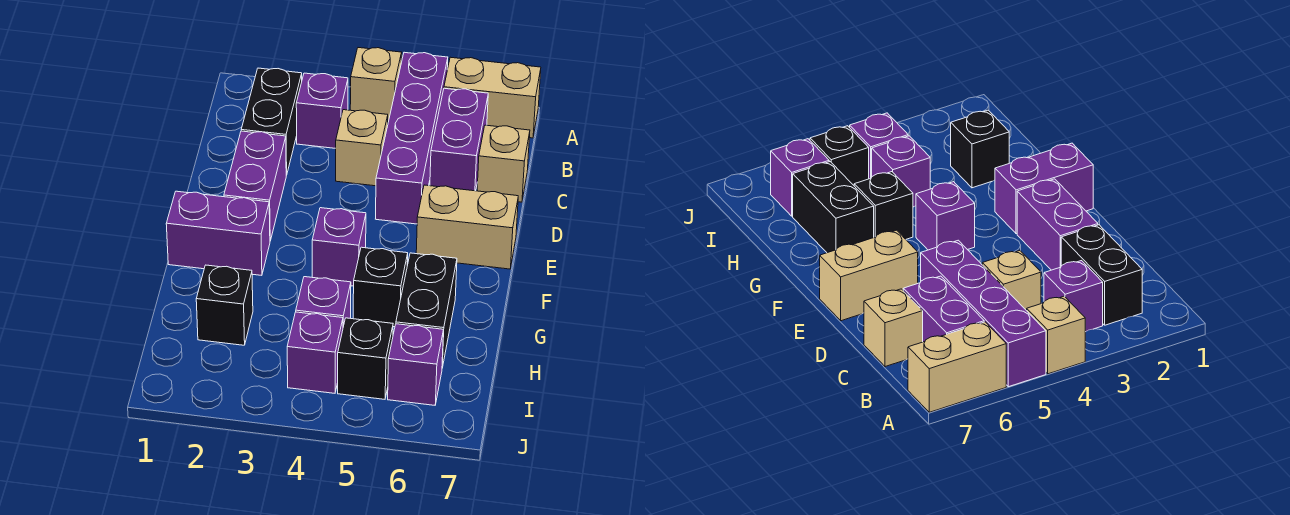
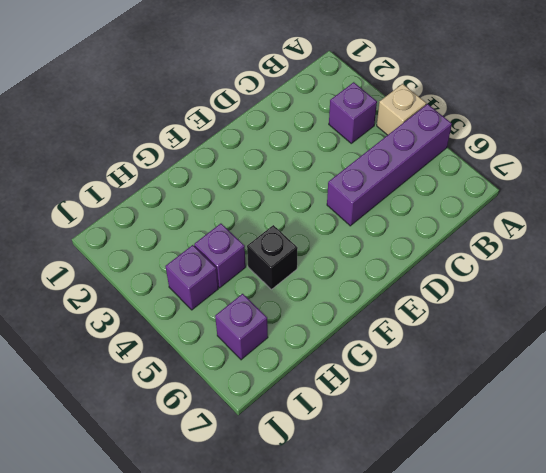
none -> tan brick A6:A7 level 1
none -> black brick B2:C2 level 1
none -> purple brick B6:C6 level 1

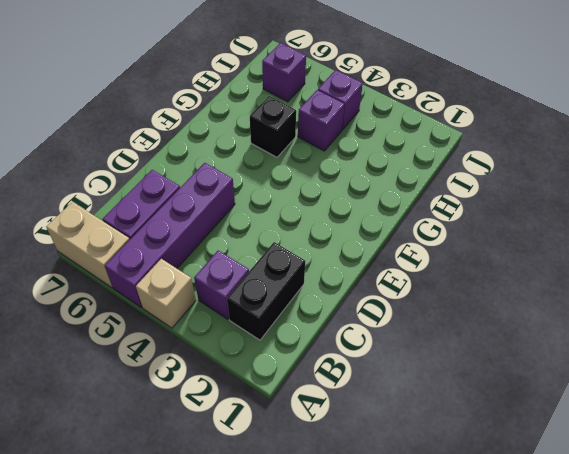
none -> tan brick C4 level 1
none -> tan brick C7 level 1
none -> purple brick D2:E2 level 1

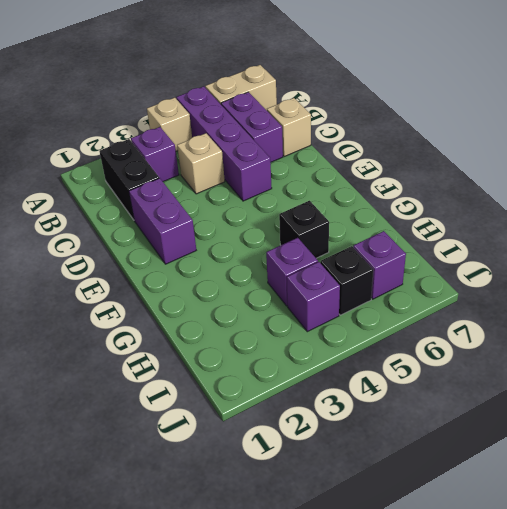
none -> tan brick E6:E7 level 1
none -> purple brick F1:F2 level 1
none -> purple brick F4 level 1

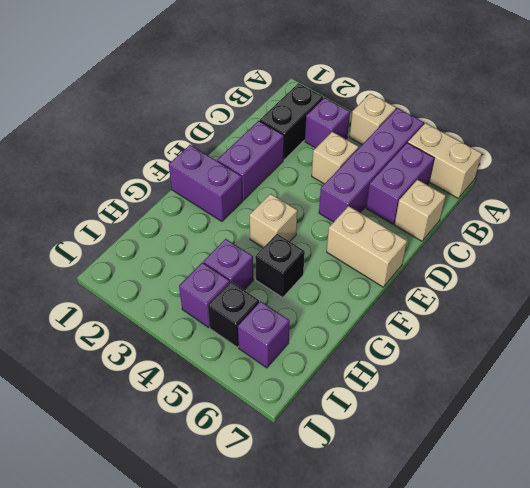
tan brick F4 level 1 -> purple brick F4 level 1
none -> black brick G6:H6 level 1
none -> black brick H2 level 1

